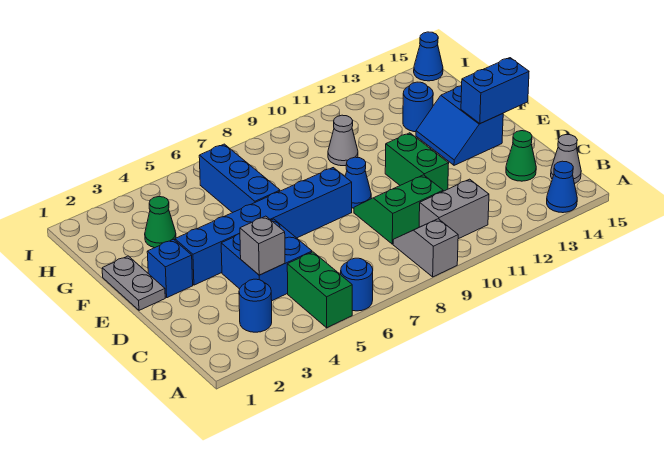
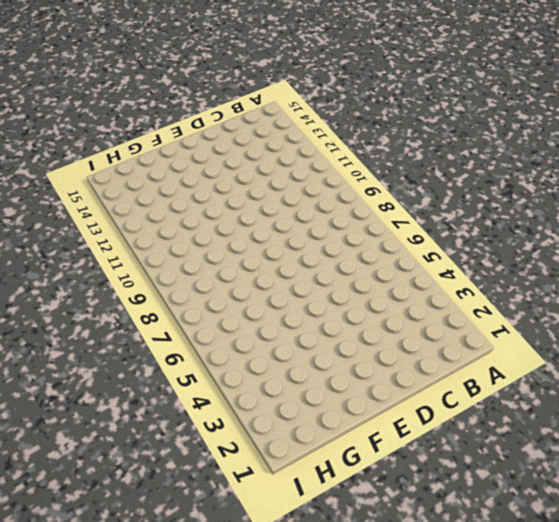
none -> green brick A5:B5 level 1
none -> blue round brick A6 level 1
none -> grey slope A9:B9 level 1 top A

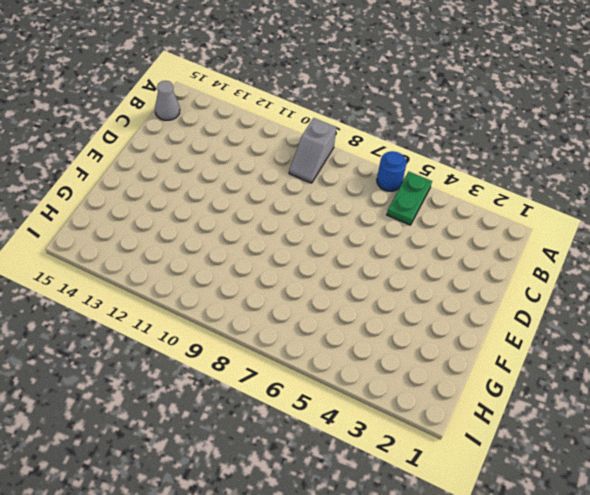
green plate A5:B5 level 1 -> green brick A5:B5 level 1
none -> blue cone A14 level 1
none -> blue round brick B3 level 1
none -> grey brick B10:B11 level 1

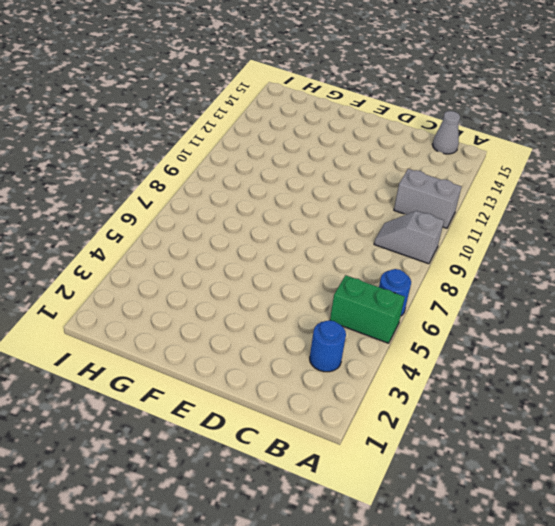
grey brick A11:B11 level 1 -> grey brick B10:B11 level 1
none -> blue cone A14 level 1
none -> blue brick C4:D5 level 1
none -> green slope C9:D10 level 1 top C

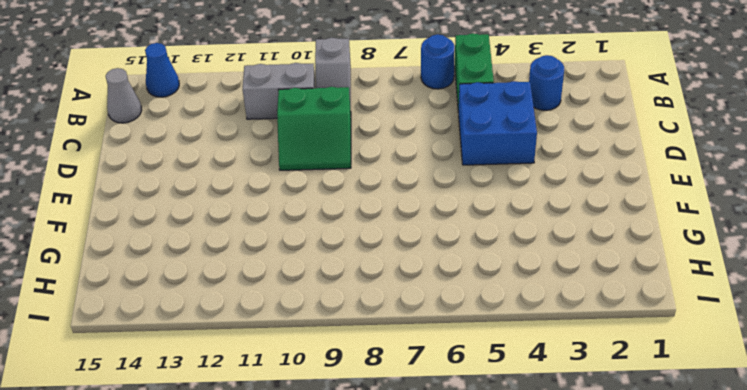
none -> green cone C14 level 1
none -> green brick D11:E11 level 1
none -> grey plate E1:F1 level 1

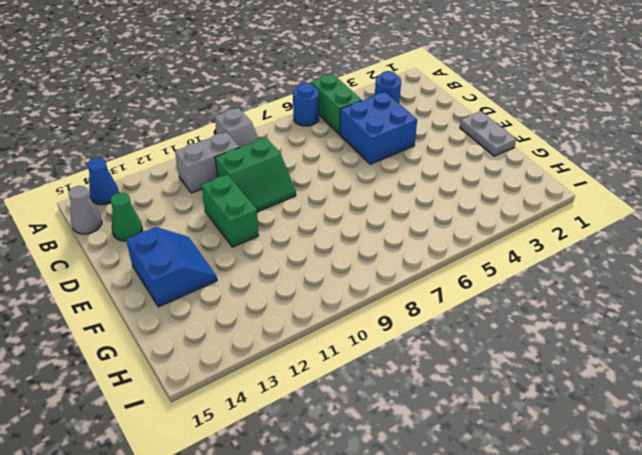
none -> blue brick E2 level 1
none -> blue brick E3:E8 level 1
none -> blue cone E9 level 1

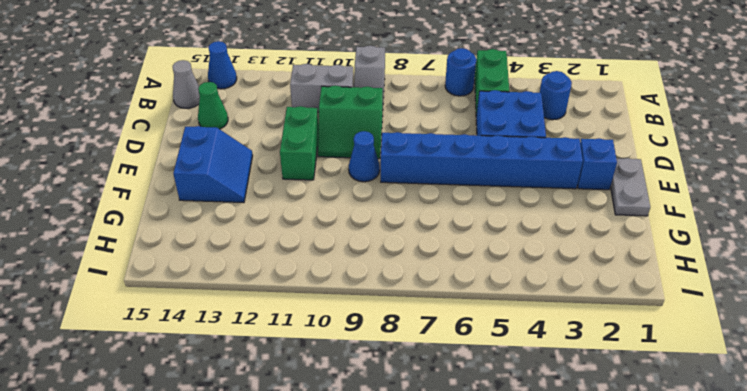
none -> blue brick F6:H6 level 1
none -> green cone G3 level 1
none -> grey cone G10 level 1

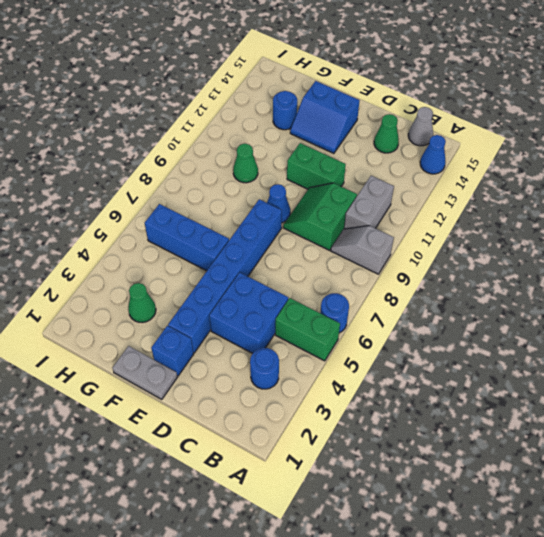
green cone G10 level 1 -> grey cone G10 level 1
none -> blue cone I15 level 1
none -> grey brick C4 level 2
none -> blue brick E14:E15 level 2

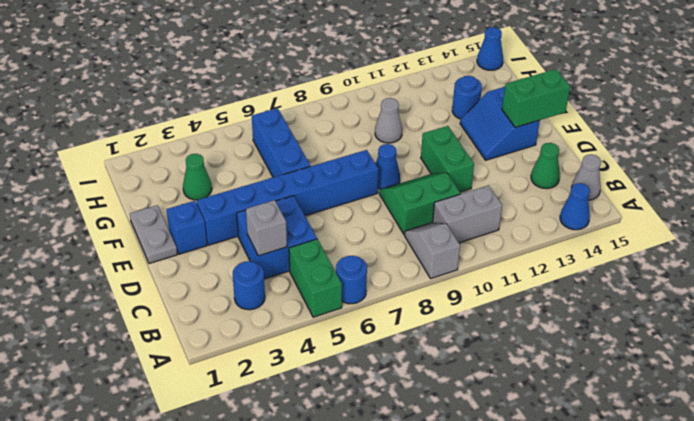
green brick E14:E15 level 2 -> blue brick E14:E15 level 2

